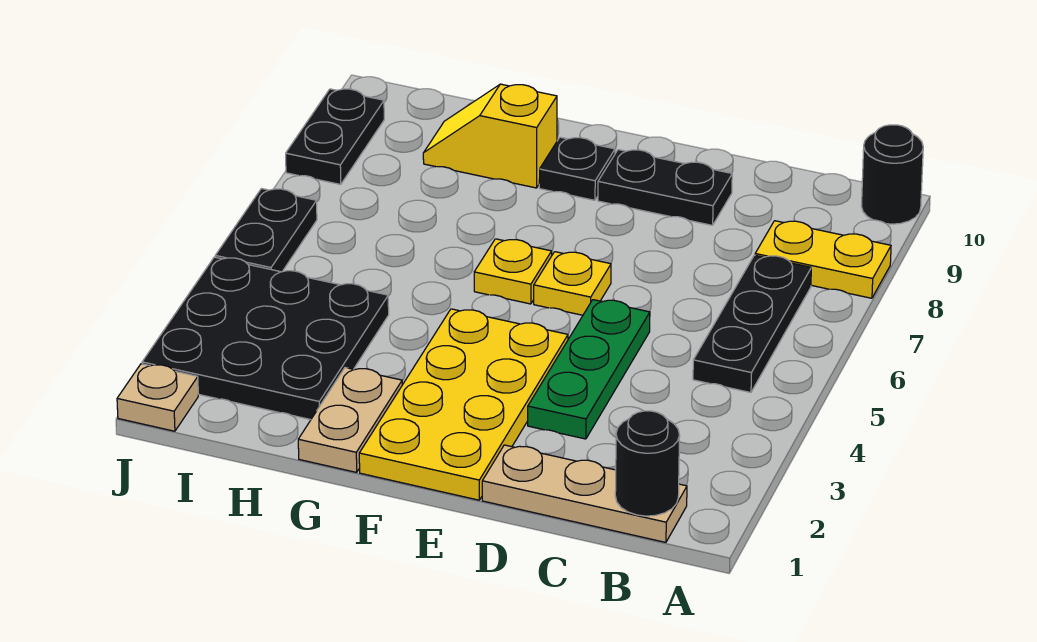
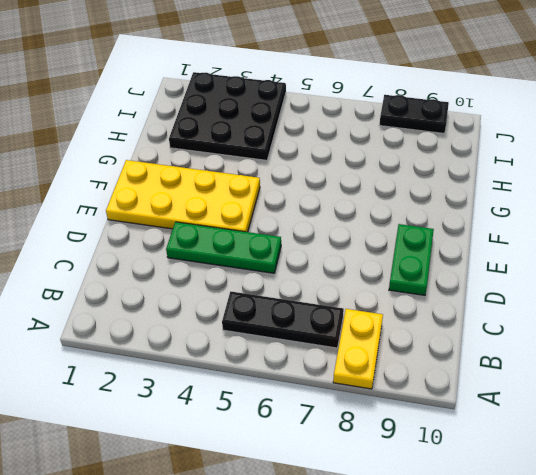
green plate D9:E9 level 1 -> black plate D9:E9 level 1
none -> black round brick A10 level 1
none -> tan plate B1:D1 level 1
none -> yellow plate E6 level 1

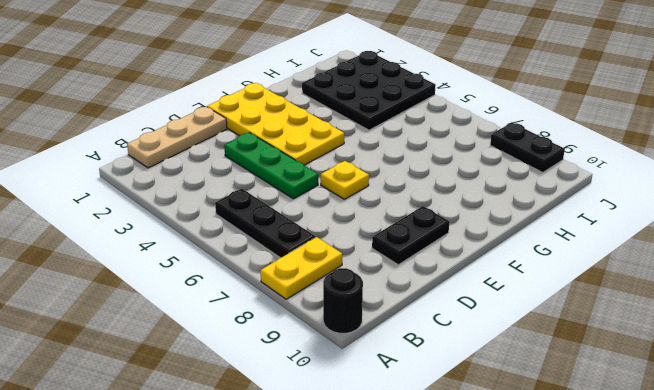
none -> yellow plate F6 level 1
none -> black plate F9 level 1
none -> tan plate G1:G2 level 1

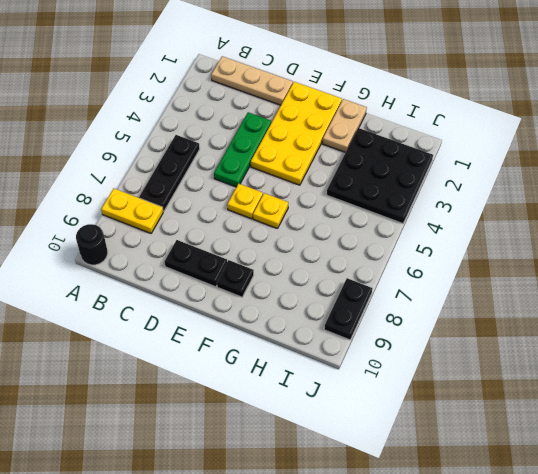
none -> yellow slope G9:H9 level 1 top G
none -> tan plate J1 level 1
none -> black plate J5:J6 level 1

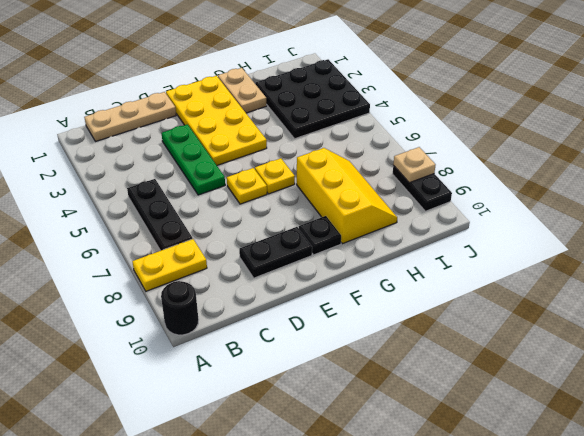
yellow slope G7:H9 level 1 top G -> yellow slope G9:H9 level 1 top G
tan plate J8 level 2 -> tan plate J1 level 1
none -> black plate J5:J6 level 1
none -> black round brick B1 level 2

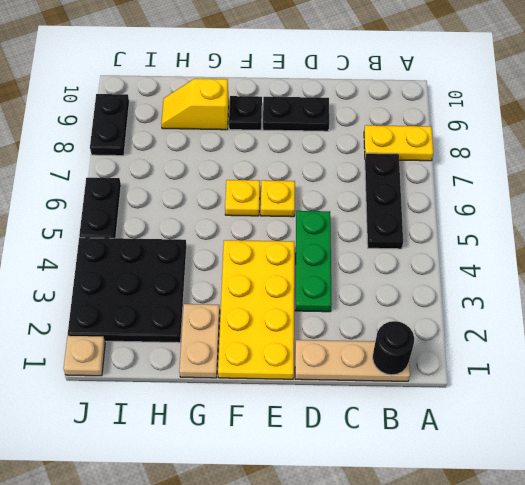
none -> black round brick A10 level 1

